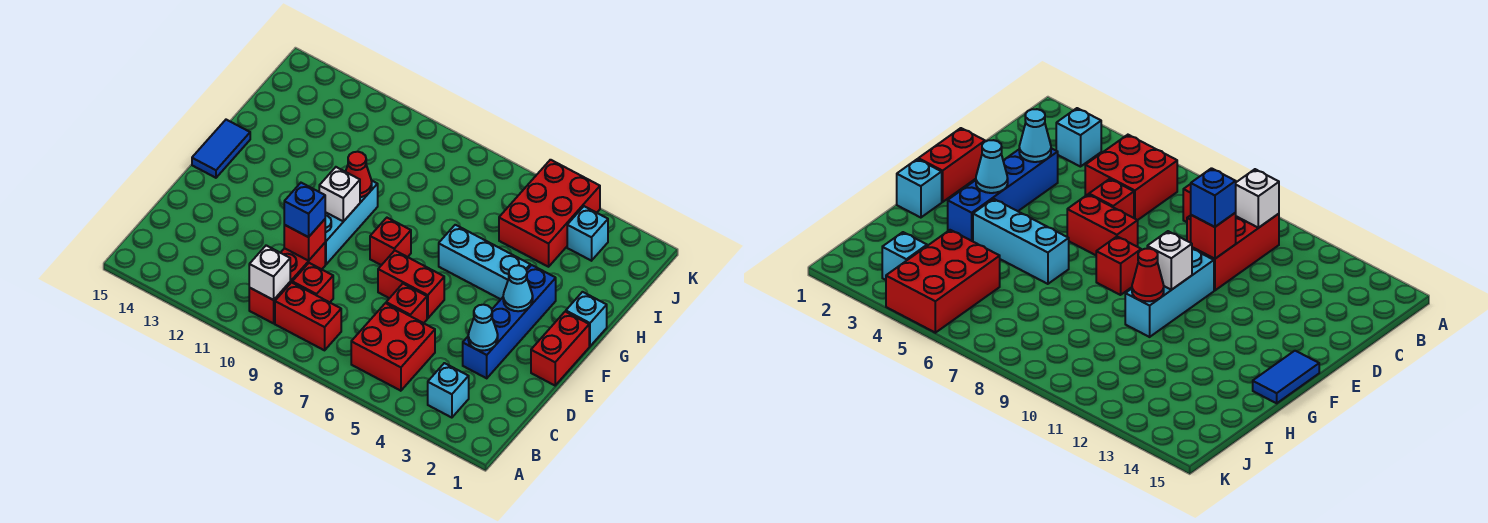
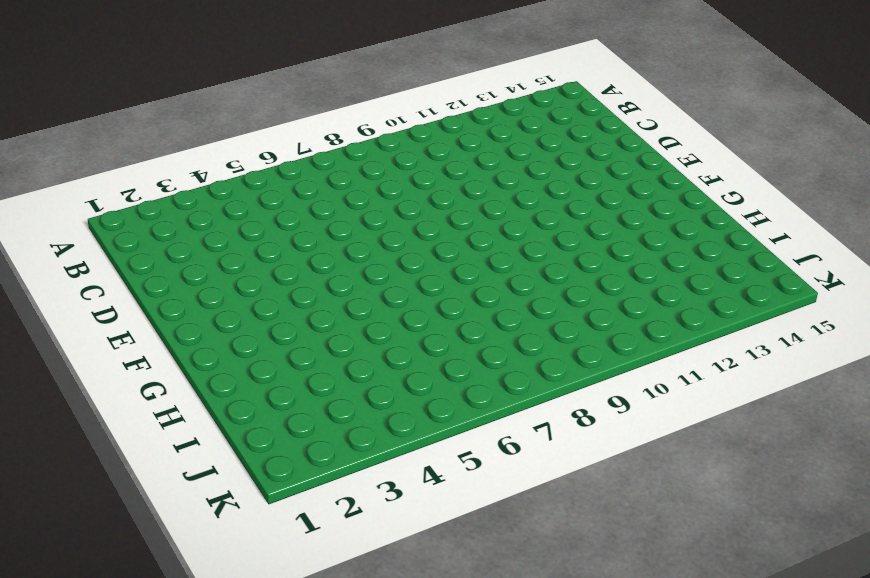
none -> cyan brick B3 level 1
none -> red brick B5:C6 level 1
none -> red brick B8:B9 level 1

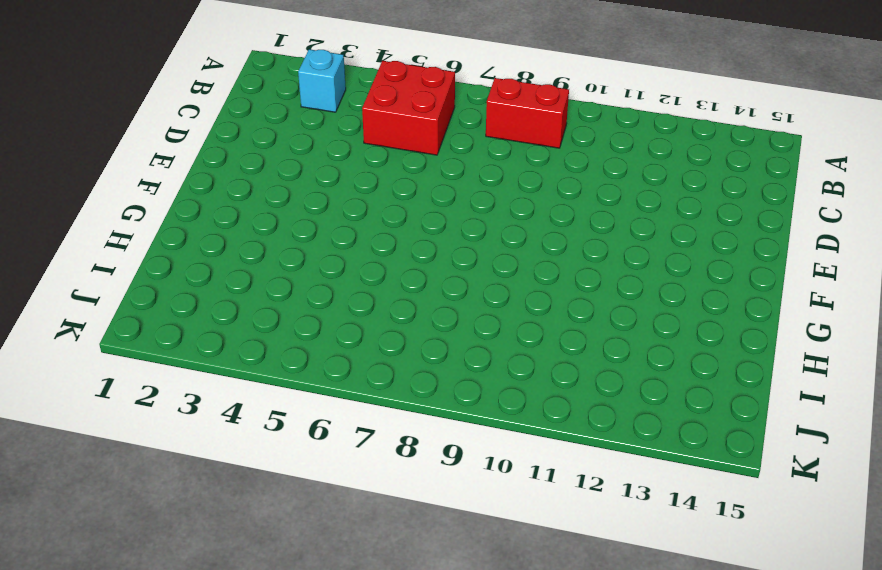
none -> red brick B10:D10 level 1
none -> red brick C9 level 1
none -> blue brick D3:G3 level 1

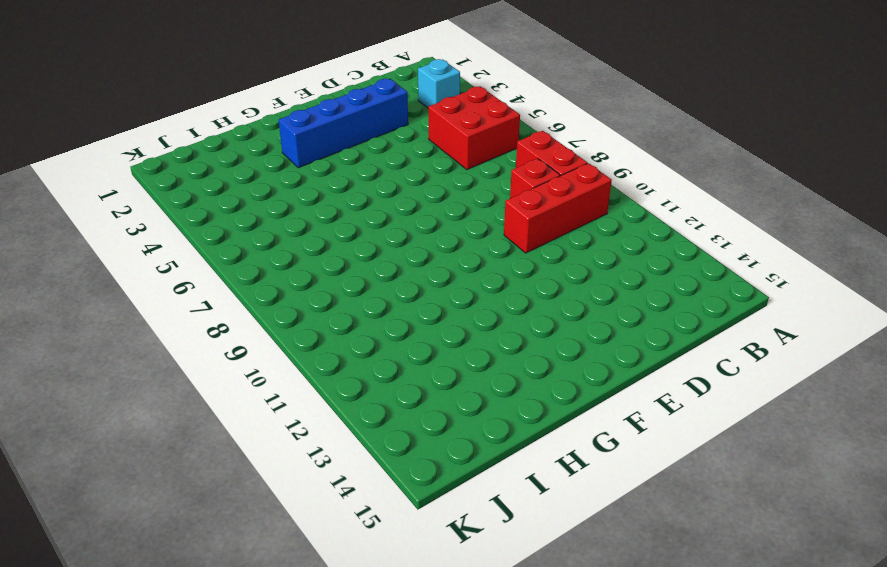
none -> red brick D6 level 1
none -> red brick E1:F1 level 1
none -> red brick E6:E7 level 1

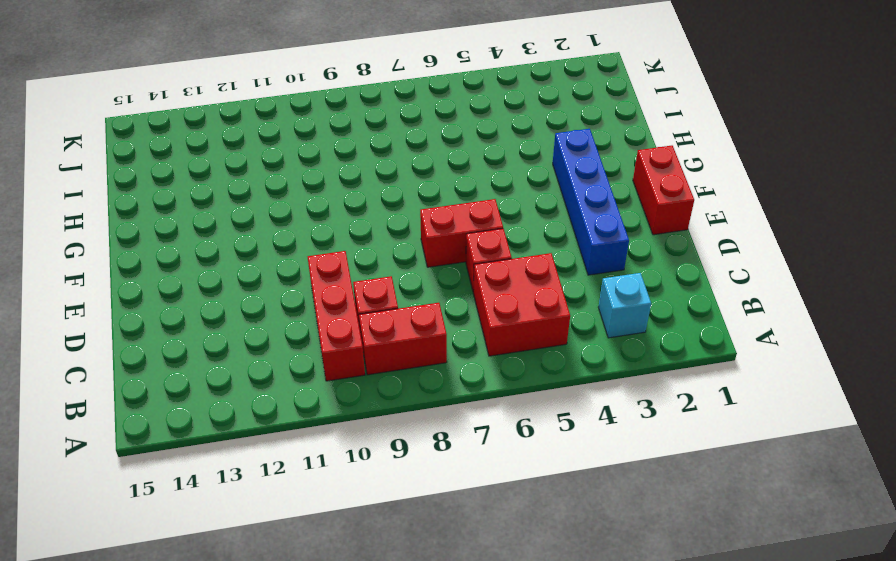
none -> cyan brick E10:G10 level 1
none -> red brick F8 level 1
none -> blue tile F15:G15 level 1

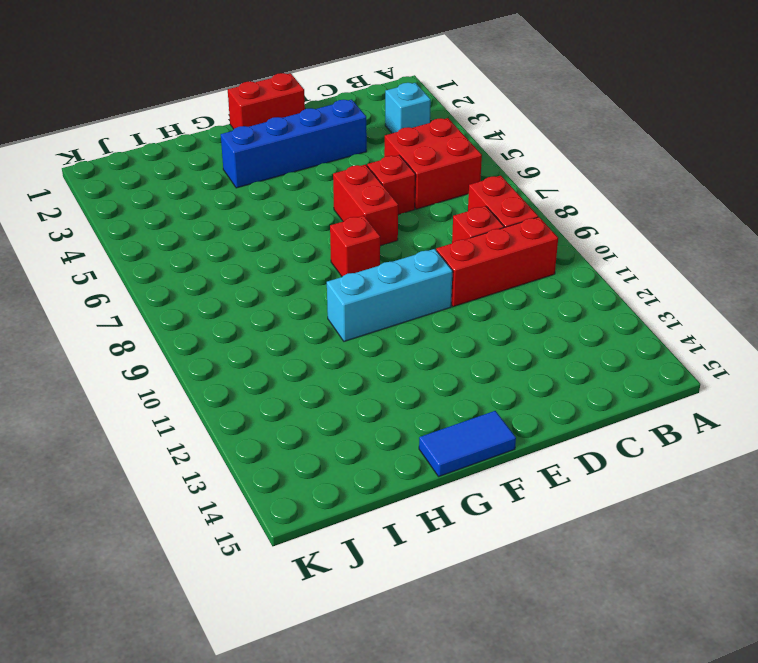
none -> cyan brick G1 level 1
none -> cyan brick G4:G6 level 1
none -> red brick I4:K5 level 1

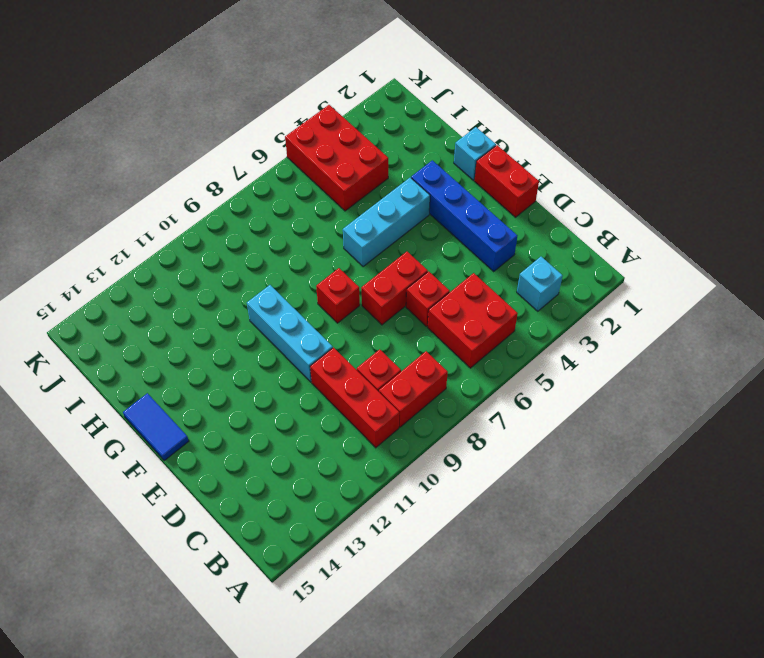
none -> cyan brick J3 level 1
none -> white brick B10 level 2
none -> cyan cone D3 level 2

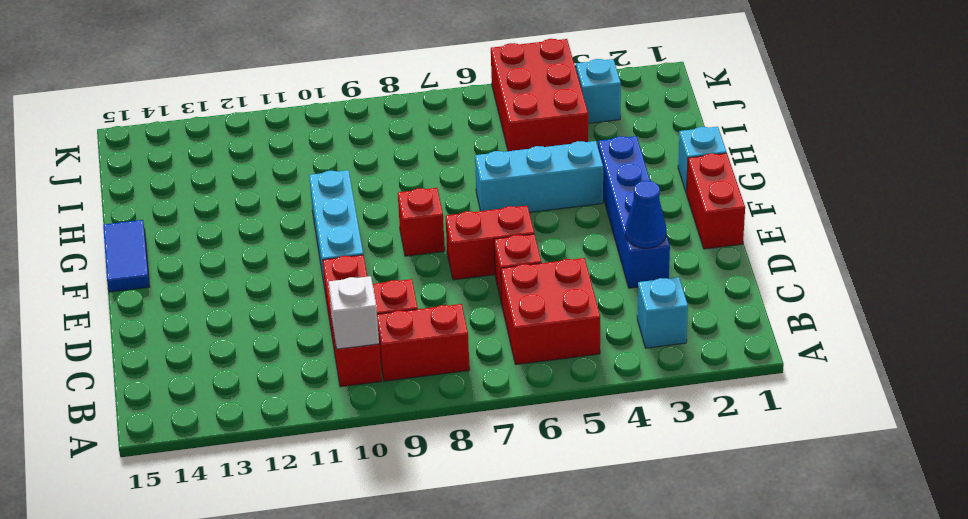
blue cone D3 level 2 -> cyan cone D3 level 2
none -> red brick D10 level 2
none -> cyan cone F3 level 2
none -> white brick F10 level 2

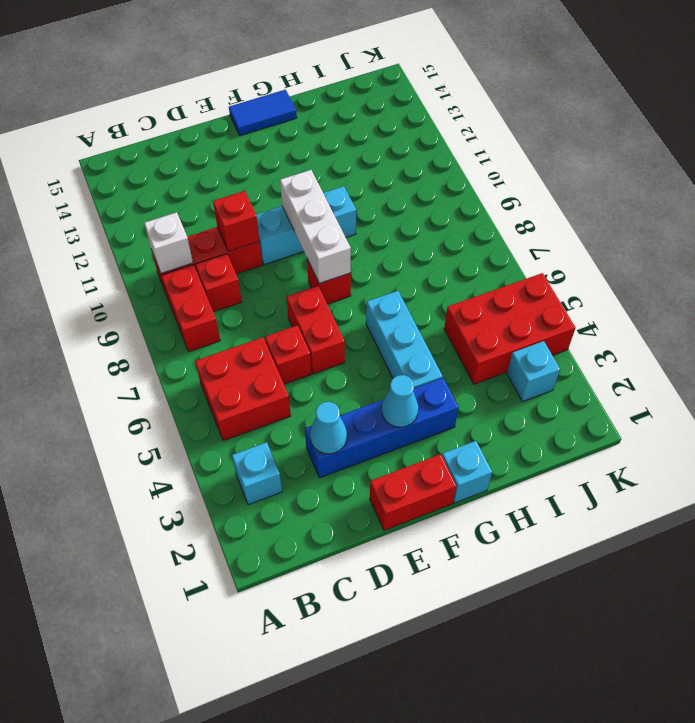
white brick F8:F10 level 2 -> white brick F10 level 2
none -> red cone G10 level 2
none -> blue brick D10 level 3

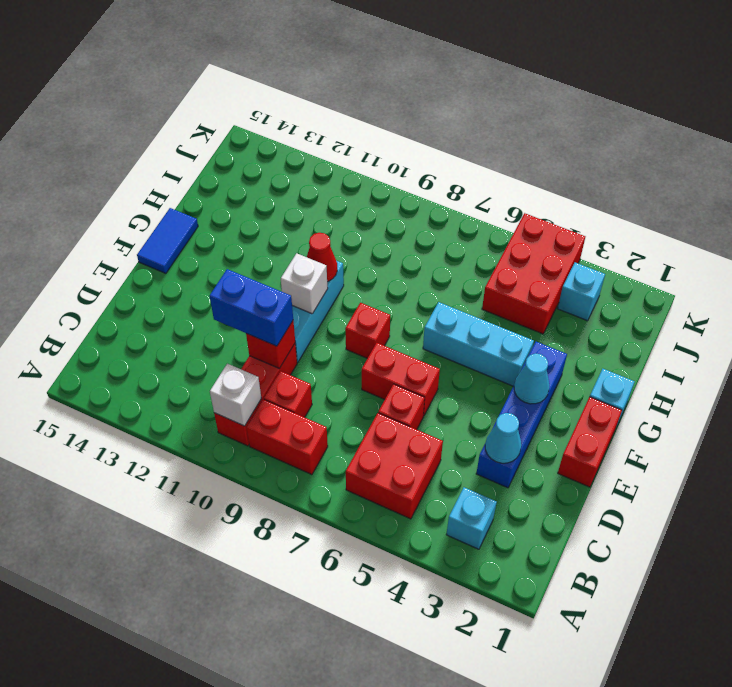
blue brick D10:D11 level 3 -> blue brick D10 level 3

